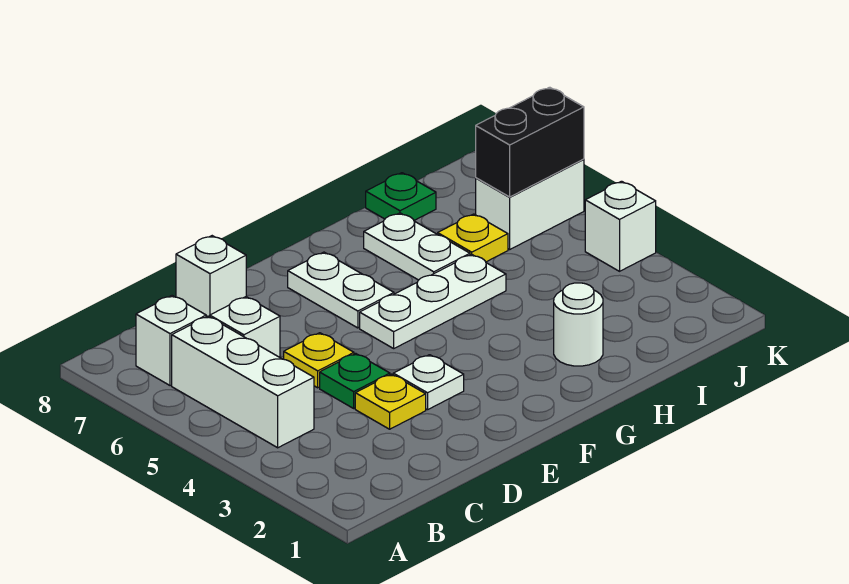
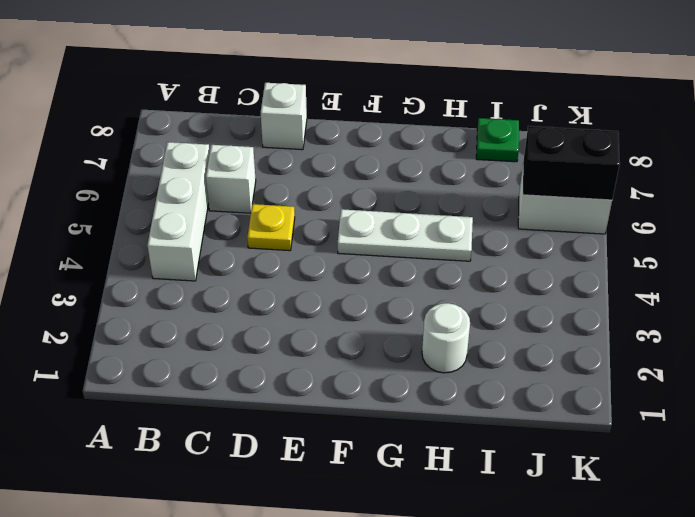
none -> white brick B7 level 1
none -> yellow plate D3 level 1
none -> green plate D4 level 1

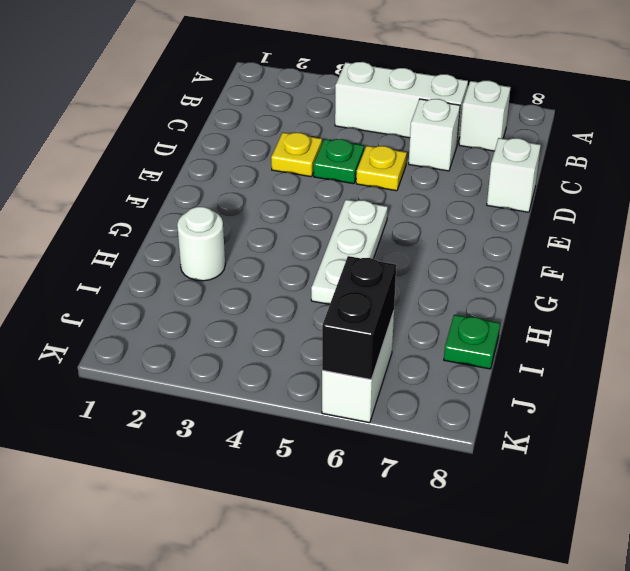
none -> white plate E3 level 1
none -> white plate F6:F7 level 1
none -> white plate H6:H7 level 1

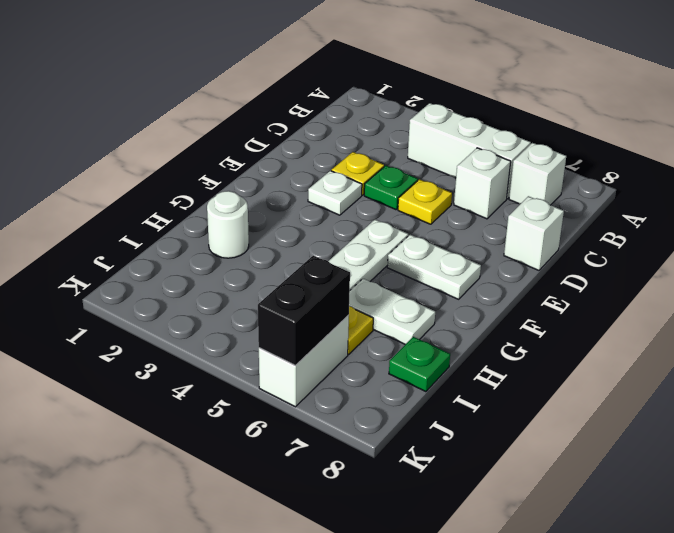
none -> white brick K4 level 1

